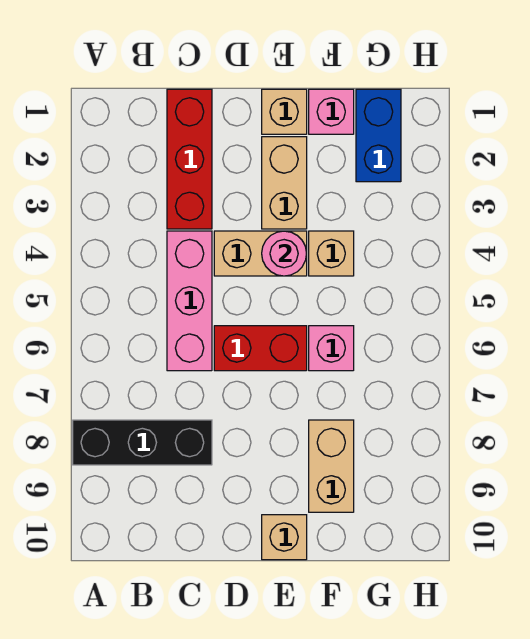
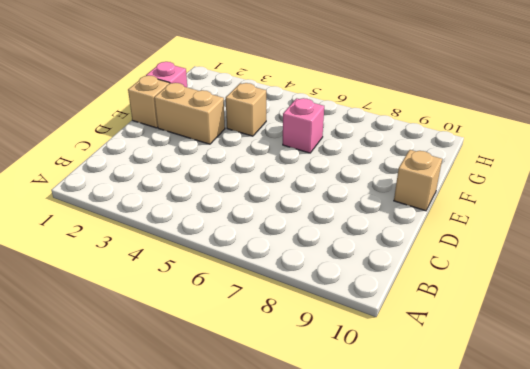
none -> black brick A8:C8 level 1
none -> red brick C1:C3 level 1
none -> pink brick C4:C6 level 1

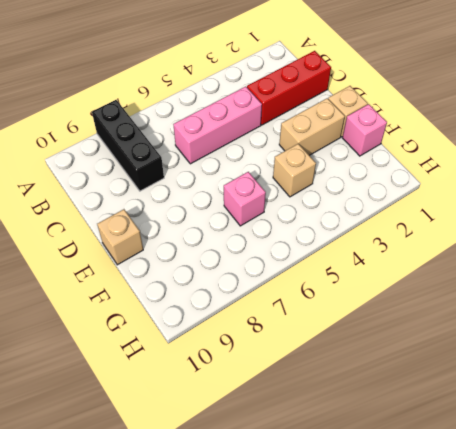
none -> tan brick D4:E4 level 1
none -> red brick D6:E6 level 1
none -> tan brick F8:F9 level 1

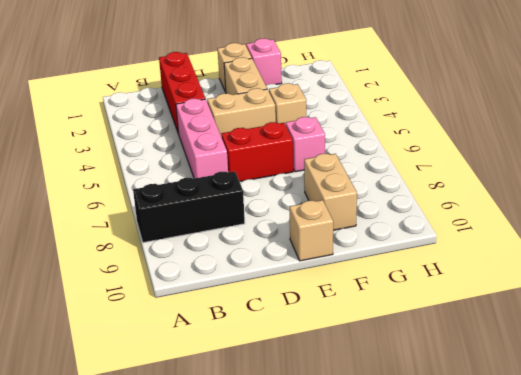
none -> blue brick G1:G2 level 1
none -> pink round brick E4 level 2

